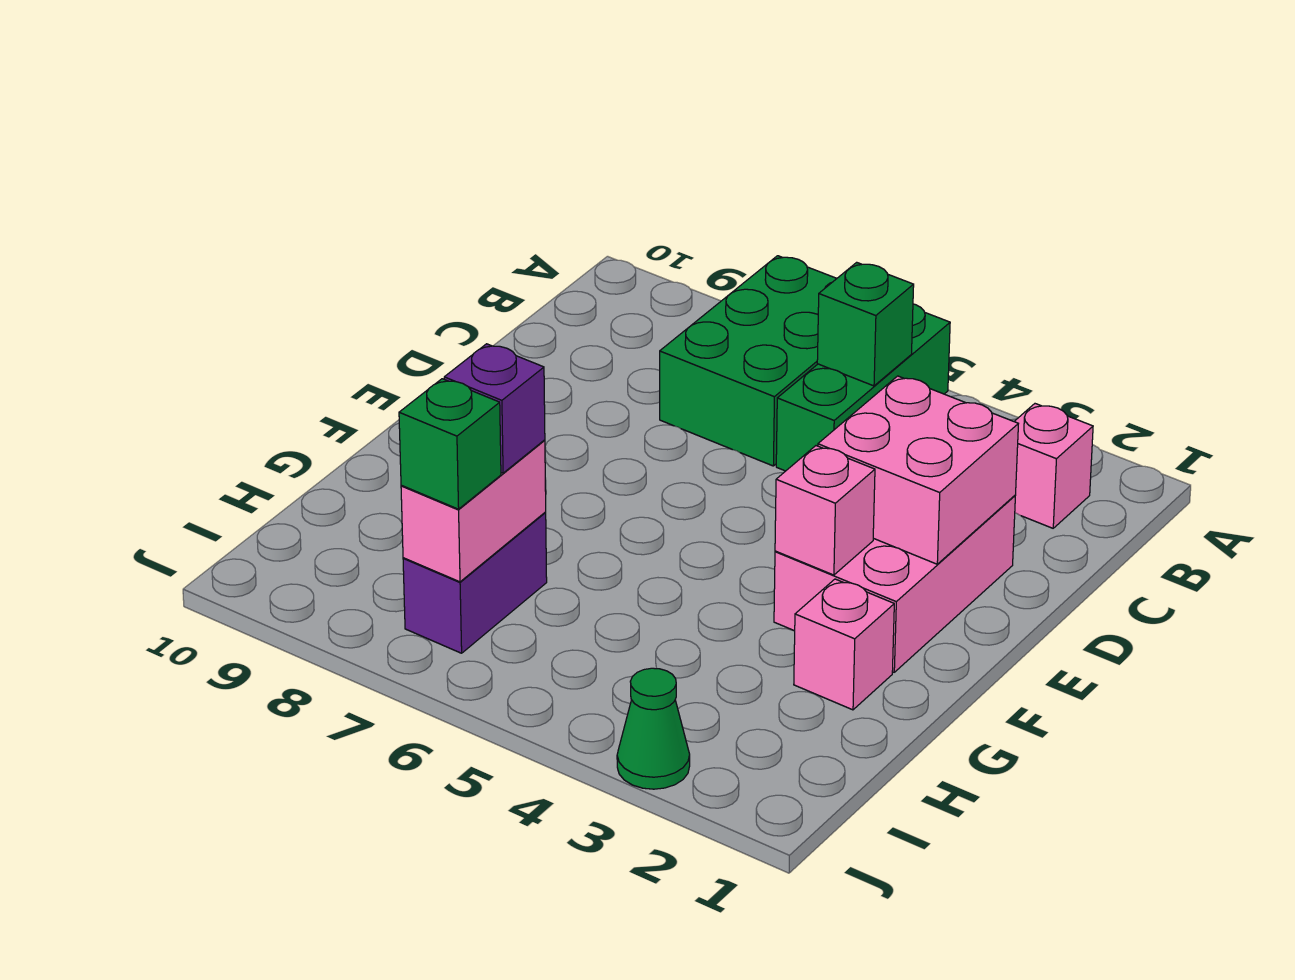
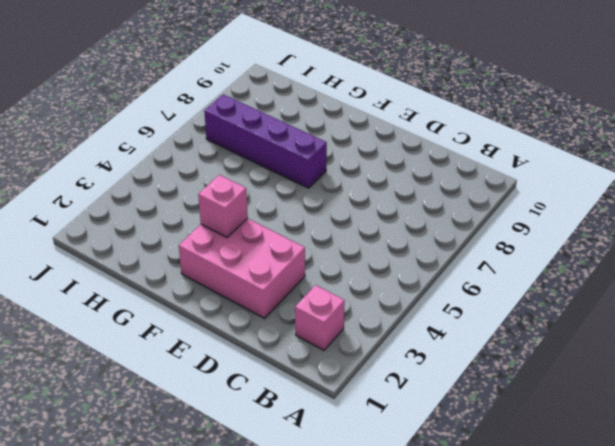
purple brick F7:I7 level 1 -> purple brick H7:I7 level 1
none -> green brick A5:C5 level 1
none -> green brick A6:C7 level 1
none -> pink brick G2 level 1

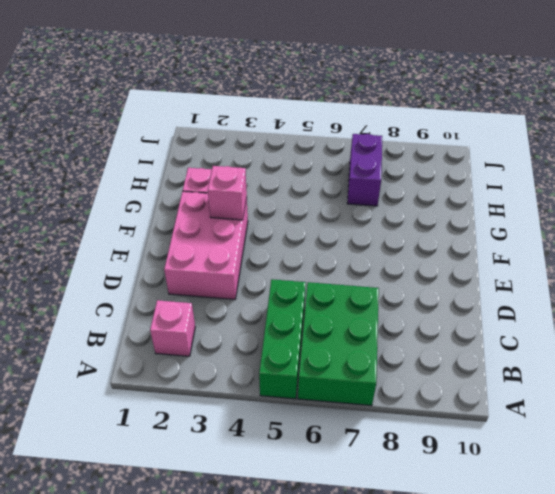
none -> green cone J3 level 1
none -> green brick B5 level 2
none -> pink brick D2:E3 level 2

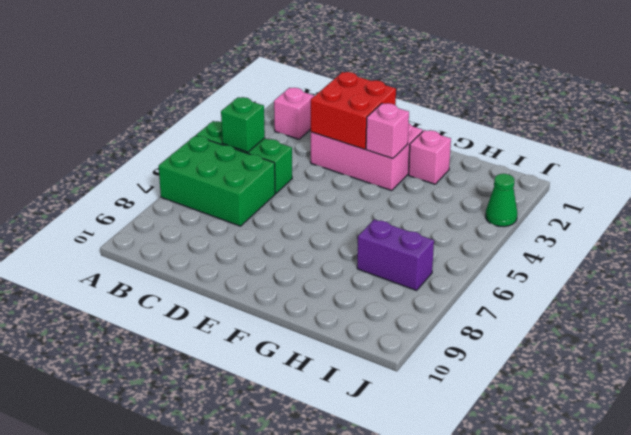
red brick D2:E3 level 2 -> pink brick D2:E3 level 2
none -> pink brick H7:I7 level 2
none -> purple brick H7 level 3
none -> green brick I7 level 3

